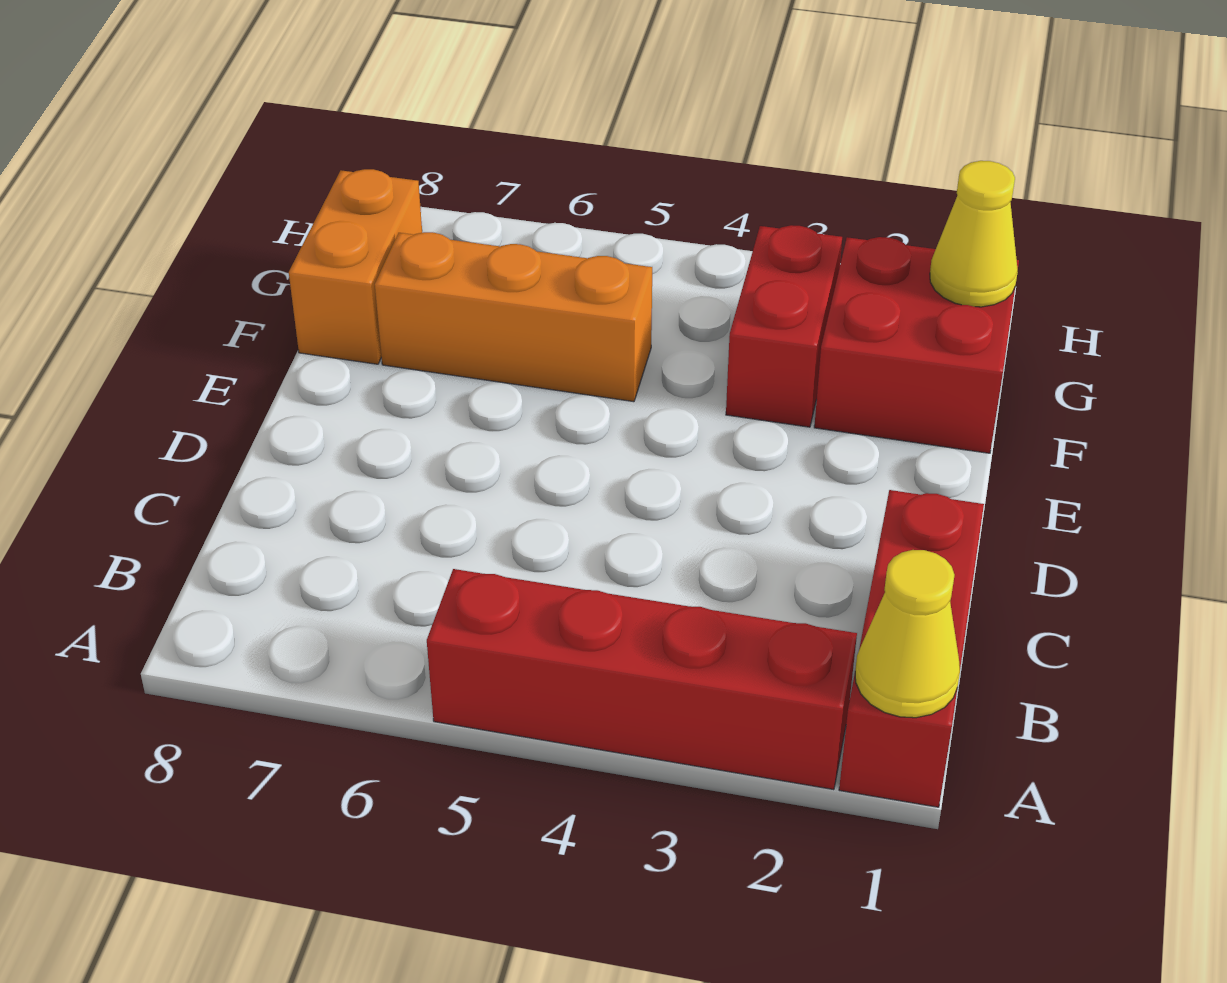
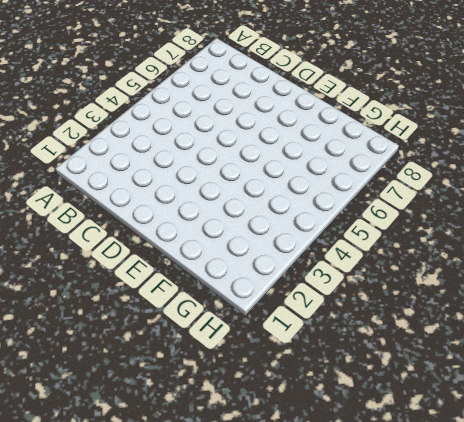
none -> red brick A1:C1 level 1
none -> red brick A2:A5 level 1

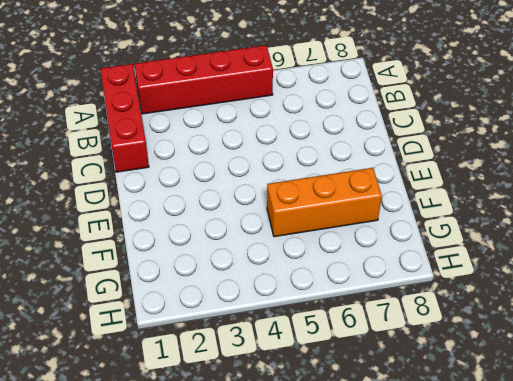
none -> red brick F1:G2 level 1
none -> red brick F3:G3 level 1

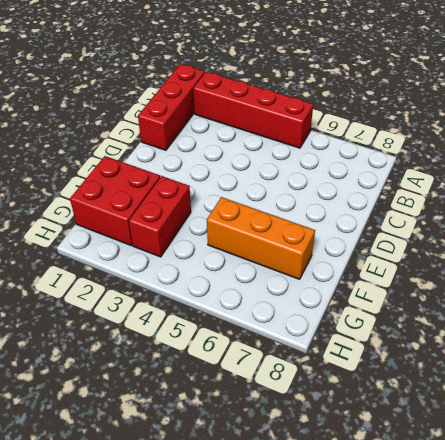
none -> orange brick F8:G8 level 1
none -> yellow cone A1 level 2

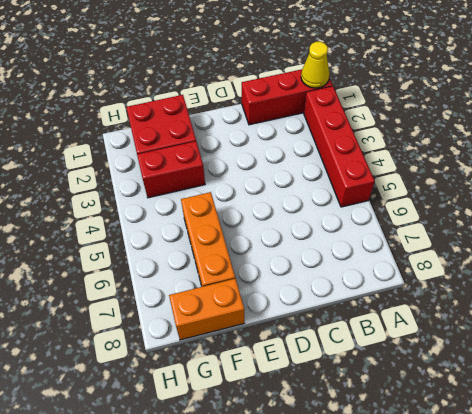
none -> yellow cone G1 level 2

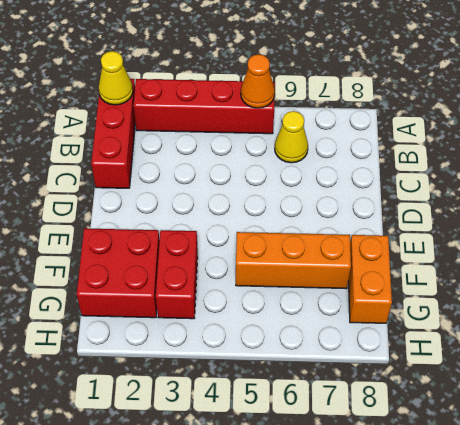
orange cone A5 level 2 -> none
yellow cone B6 level 1 -> yellow cone G1 level 2

